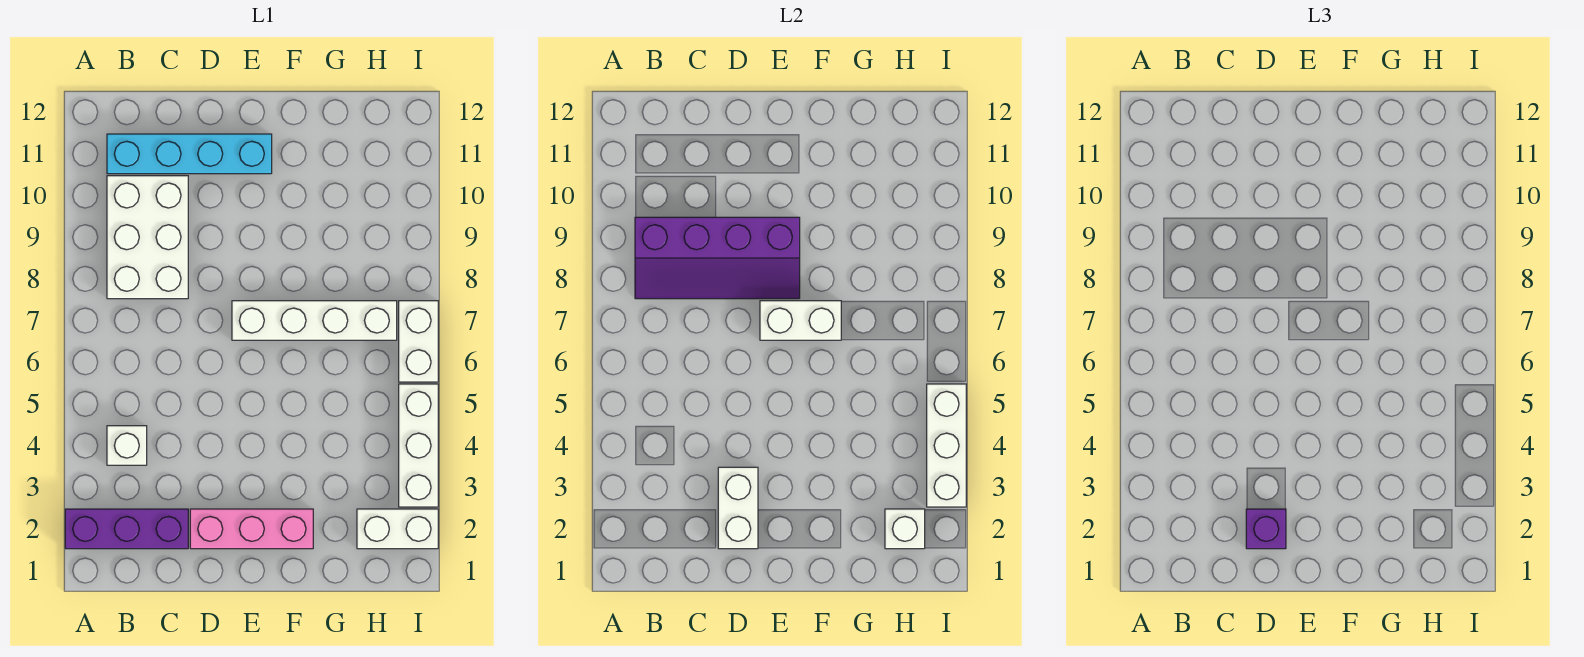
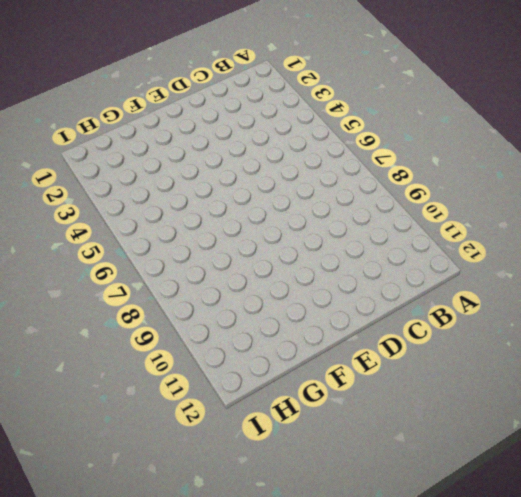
none -> purple brick A2:C2 level 1
none -> white brick B4 level 1
none -> white brick B8:C10 level 1

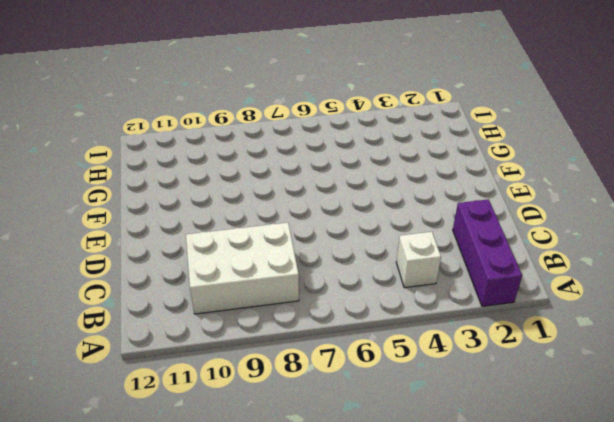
none -> cyan brick B11:E11 level 1
none -> pink brick D2:F2 level 1
none -> white brick E7:H7 level 1

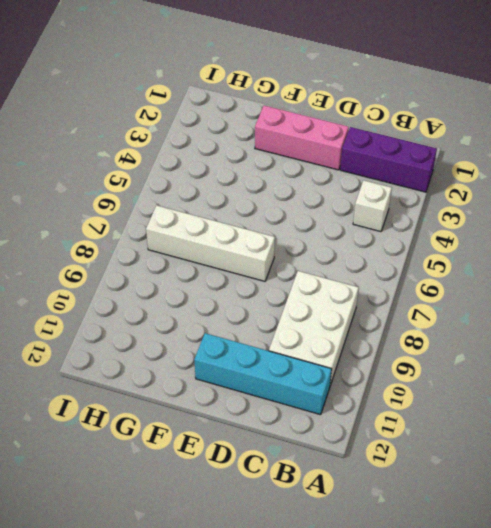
none -> white brick H2:I2 level 1
none -> white brick I3:I5 level 1
none -> white brick I6:I7 level 1

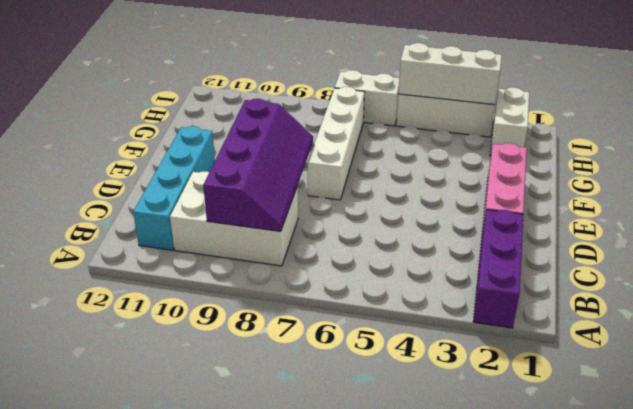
none -> white brick B4 level 1
none -> white brick D2:D3 level 2
none -> white brick E7:F7 level 2

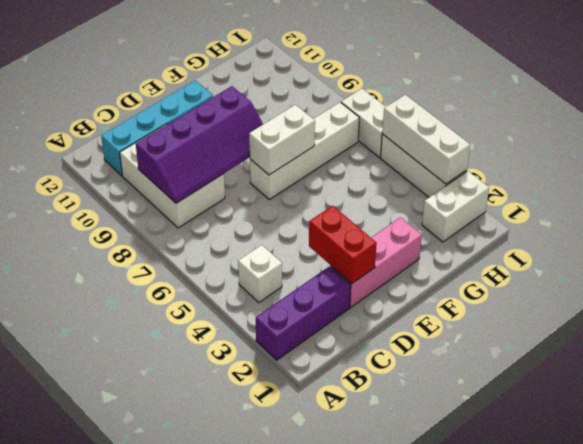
red brick D2:D3 level 2 -> white brick D2:D3 level 2
none -> white brick H2 level 2
none -> purple brick D2 level 3

